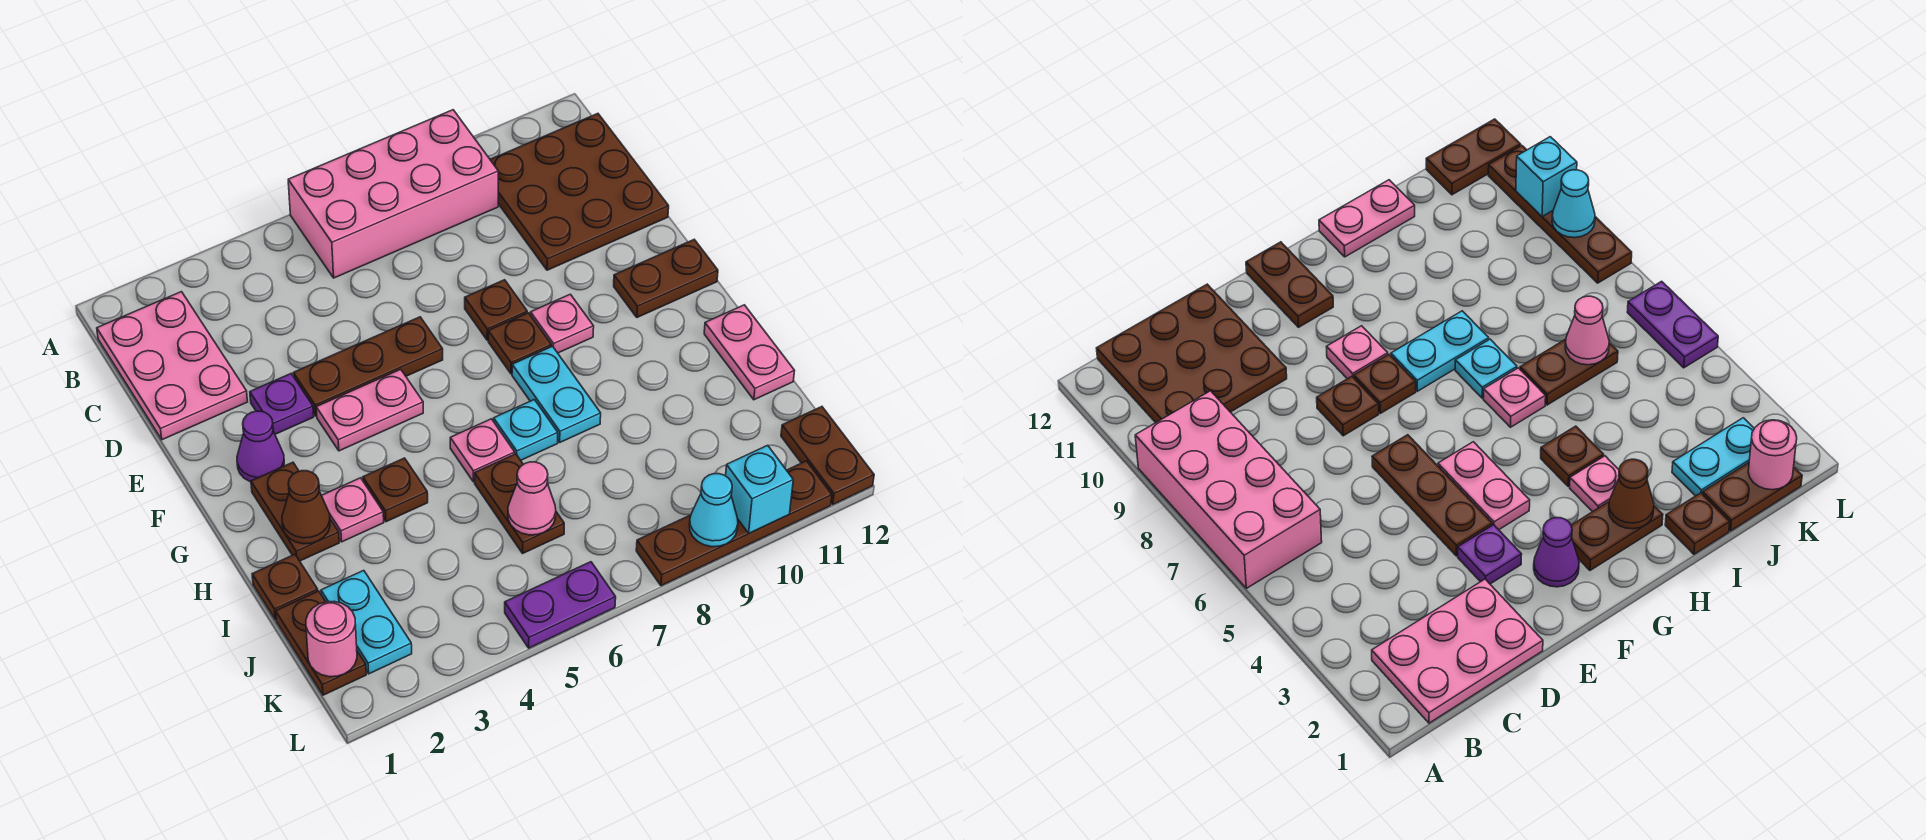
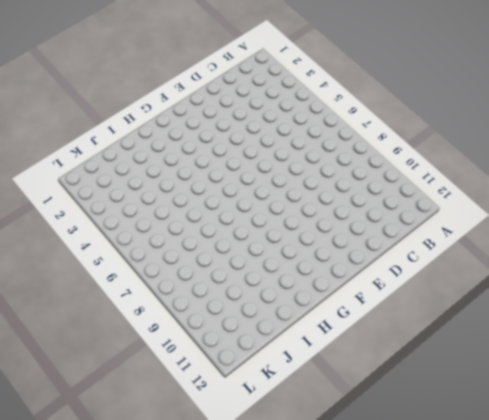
none -> pink brick A6:B9 level 1
none -> pink plate B1:D2 level 1
none -> brown plate B10:D12 level 1
none -> purple plate E3 level 1

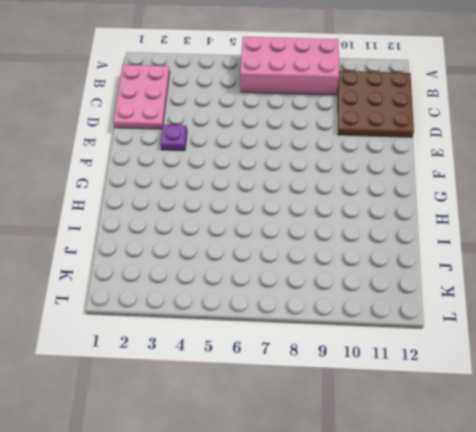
none -> brown plate E4:E6 level 1
none -> brown plate E8 level 1
none -> purple cone F2 level 1
none -> pink plate F4:F5 level 1

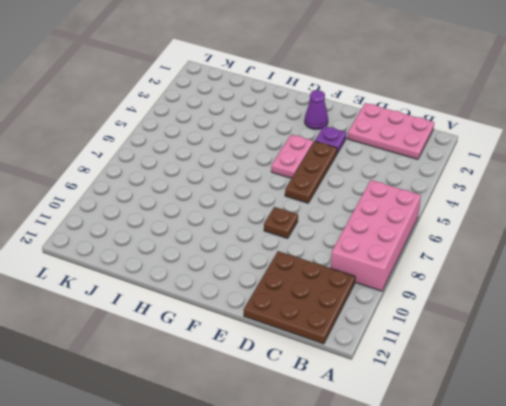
none -> brown plate F8 level 1
none -> pink plate F9 level 1
none -> brown plate F11:F12 level 1
none -> brown plate G2:H2 level 1

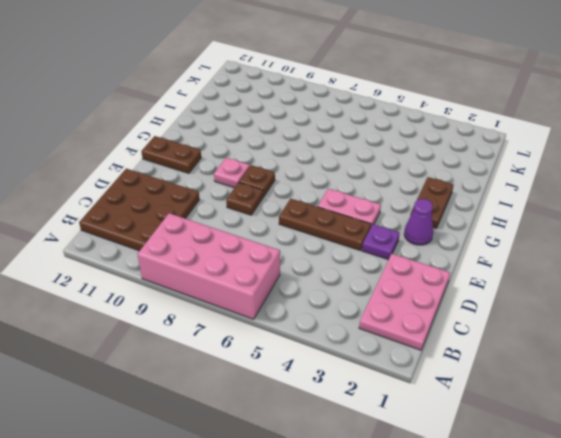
none -> cyan plate G8:H8 level 1
none -> pink plate H3 level 1
none -> brown plate H4 level 1
none -> pink plate H6 level 1

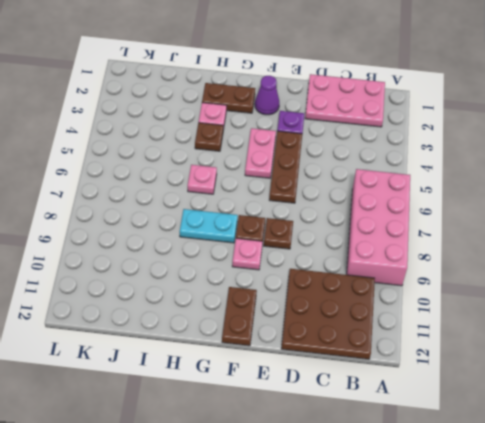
none -> cyan plate H7 level 1
none -> pink plate H12:I12 level 1
none -> brown plate I1 level 1
none -> brown plate I6:J6 level 1

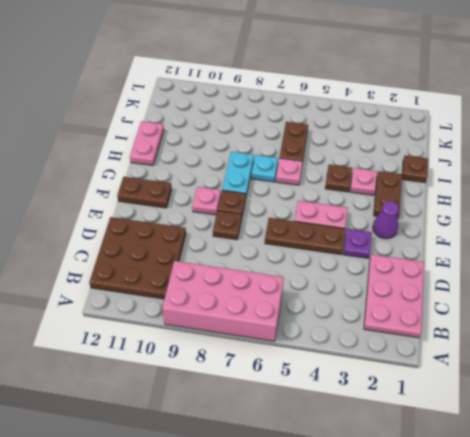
none -> brown plate J1:K1 level 1
none -> cyan plate J2:K2 level 1
none -> brown plate K12:L12 level 1
none -> purple plate L5:L6 level 1

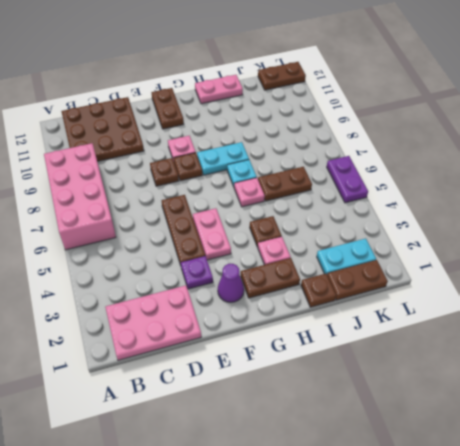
none -> brown plate L8:L11 level 1
none -> brown cone H2 level 2
none -> pink cone J6 level 2
none -> pink round brick K1 level 2

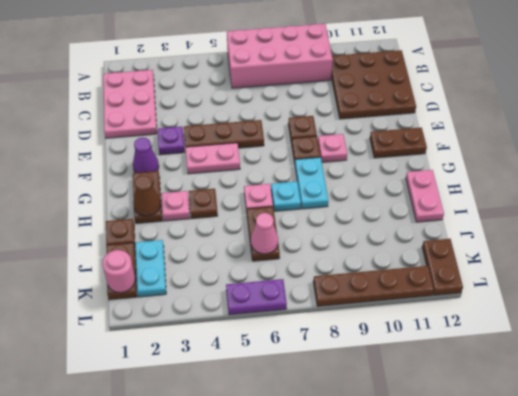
none -> cyan cone L9 level 2
none -> cyan brick L10 level 2

